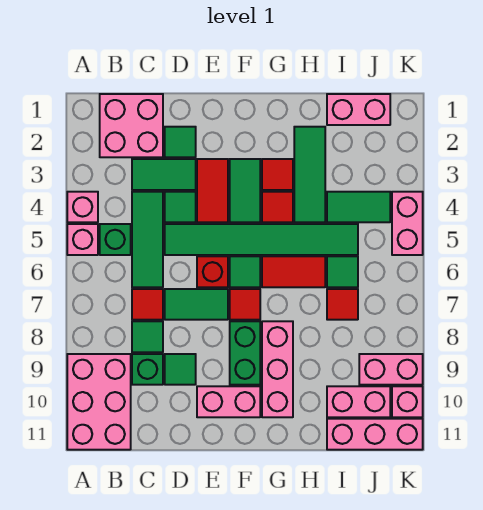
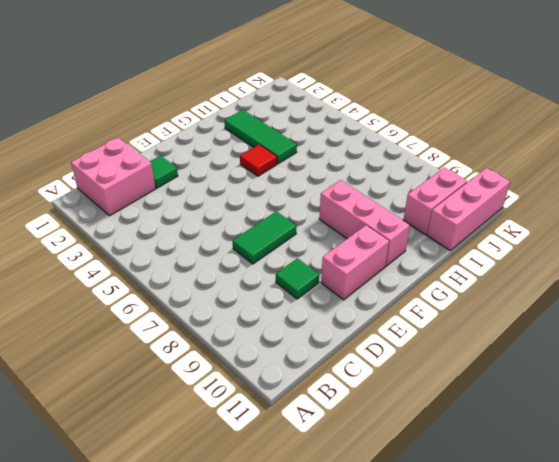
none -> pink brick A4 level 1
none -> pink brick A5 level 1
none -> pink brick A9:B11 level 1
none -> green brick B5 level 1

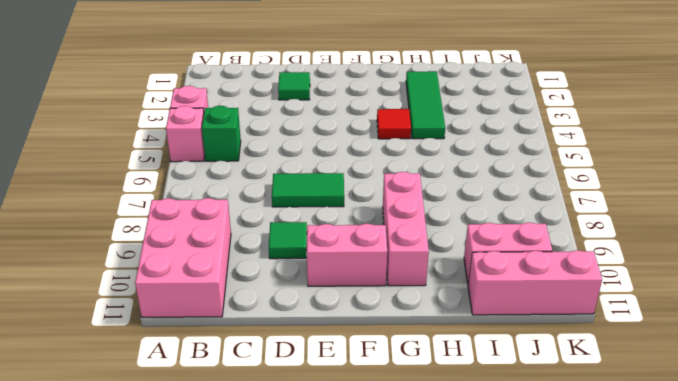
none -> pink brick B1:C2 level 1
none -> green tile C3:D3 level 1
none -> green tile C4:C6 level 1
none -> red tile C7 level 1

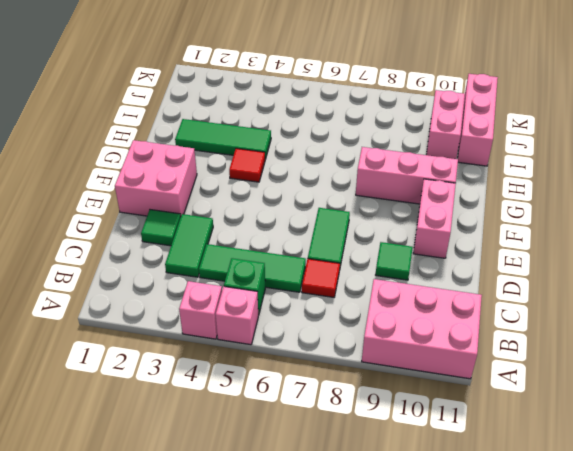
pink brick E1:F2 level 1 -> pink brick B1:C2 level 1
none -> green tile C8 level 1
none -> green brick C9 level 1
none -> green tile D4 level 1
none -> green tile D5:I5 level 1

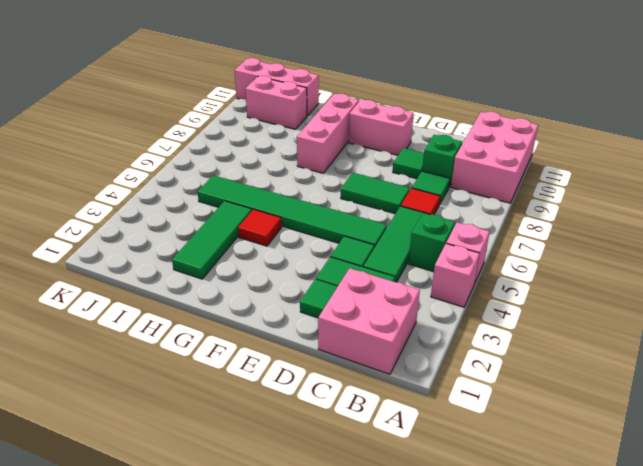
none -> red tile E3:E4 level 1
none -> red brick E6 level 1
none -> green tile F3:F4 level 1
none -> green tile F6 level 1

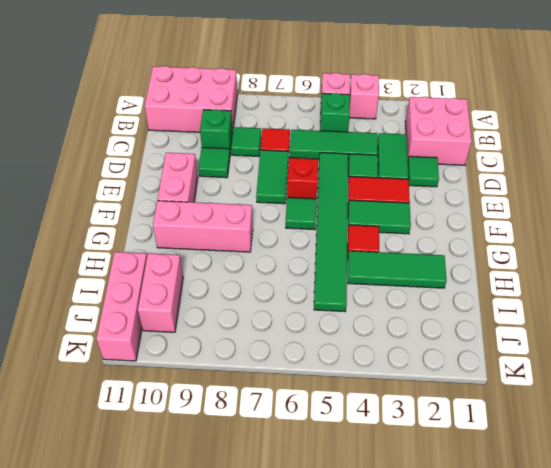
none -> red tile F7 level 1
none -> green brick F8:F9 level 1
none -> red tile G3 level 1
none -> red tile G6:H6 level 1

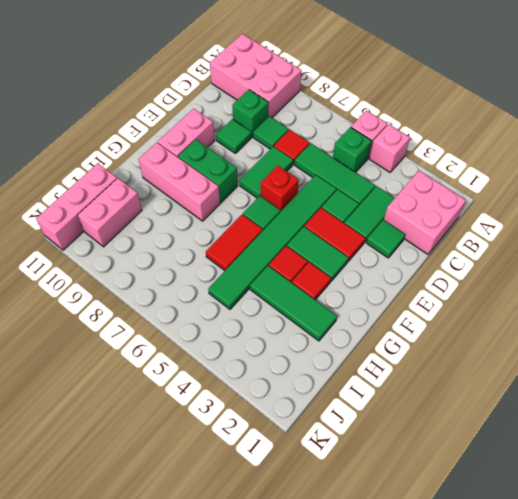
none -> red tile F7 level 1
none -> pink brick I1:J1 level 1
none -> green tile I4:J4 level 1
none -> green tile I6 level 1

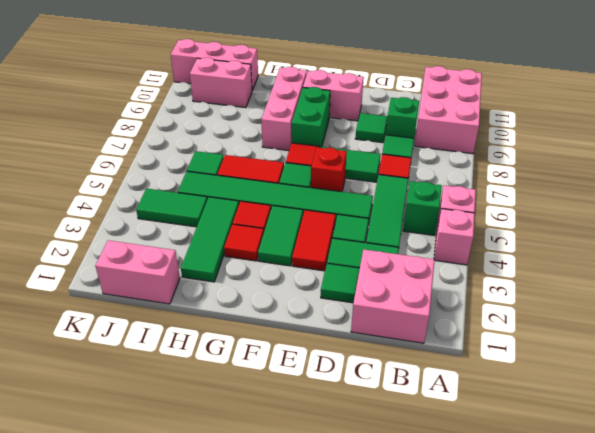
none -> red tile I7 level 1
none -> pink brick J9:K9 level 1
none -> pink brick K4:K5 level 1
none -> pink brick K10 level 1

